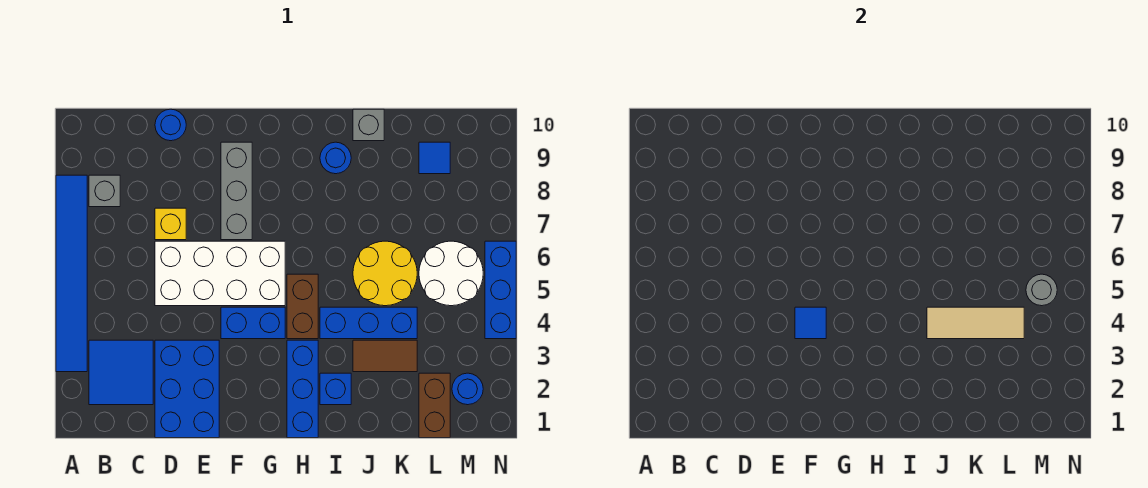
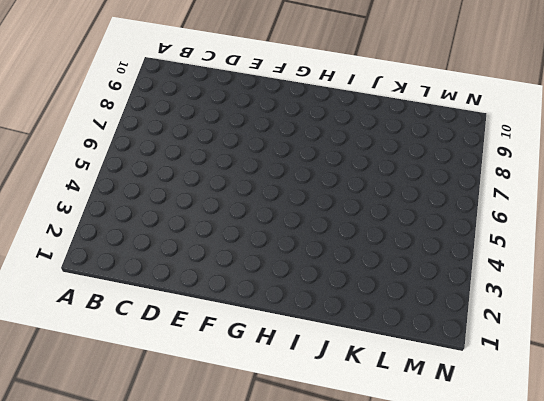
none -> blue tile A3:A8 level 1
none -> blue tile B2:C3 level 1
none -> grey brick B8 level 1

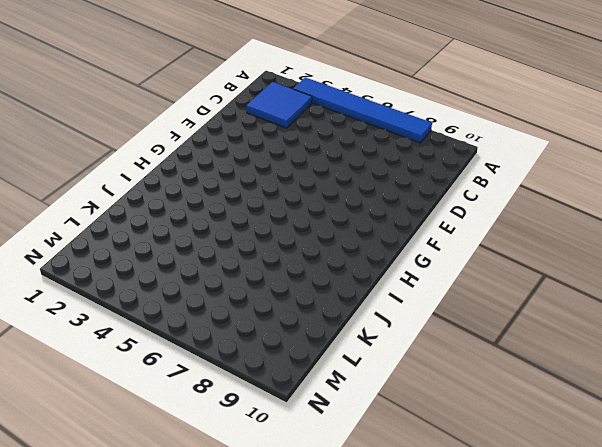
none -> grey brick B8 level 1
none -> blue brick D1:E3 level 1
none -> white brick D5:G6 level 1

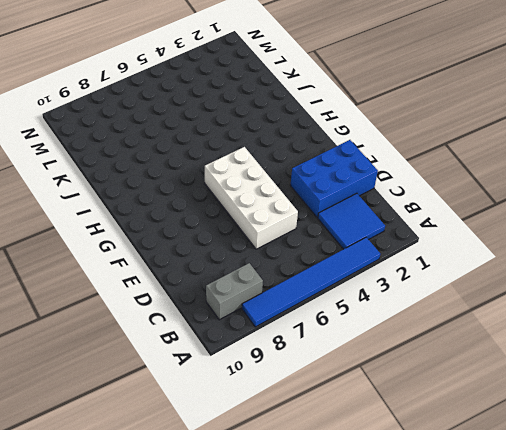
grey brick B8:B9 level 1 -> grey brick B8 level 1
none -> yellow brick D7 level 1
none -> blue round brick D10 level 1
none -> blue brick F4:G4 level 1

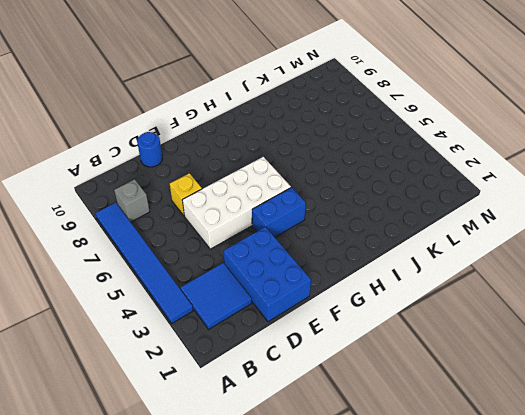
none -> grey brick F7:F9 level 1
none -> blue brick H1:H3 level 1
none -> brown brick H4:H5 level 1

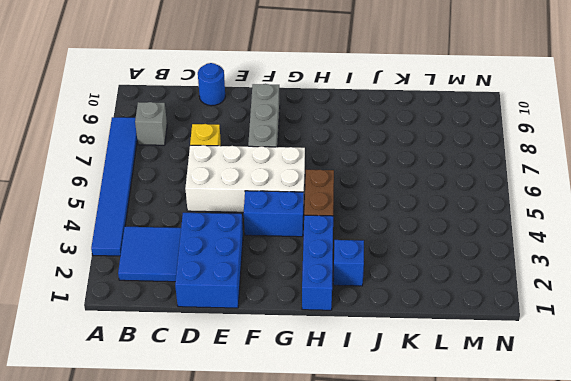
none -> blue brick I4:K4 level 1
none -> blue round brick I9 level 1
none -> brown tile J3:K3 level 1

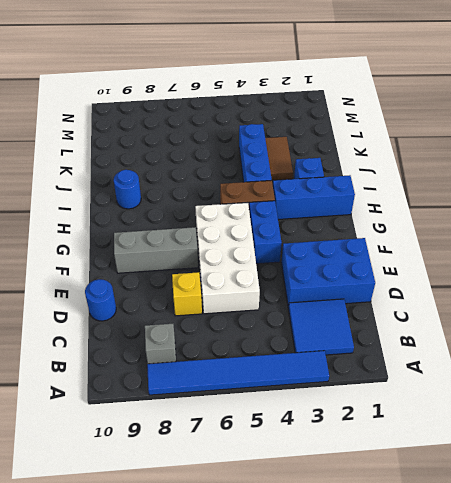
none -> yellow round brick J5:K6 level 1
none -> grey brick J10 level 1
none -> brown brick L1:L2 level 1

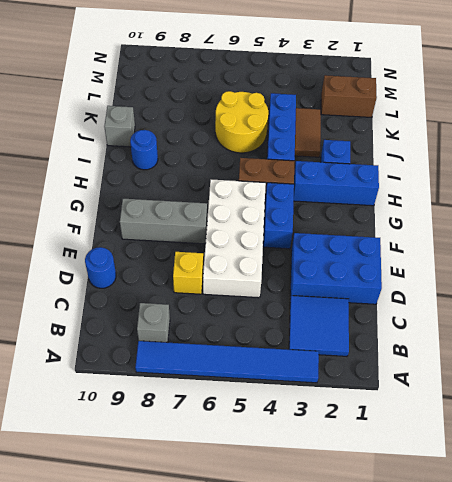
none -> white round brick L5:M6 level 1
none -> blue tile L9 level 1
none -> blue round brick M2 level 1

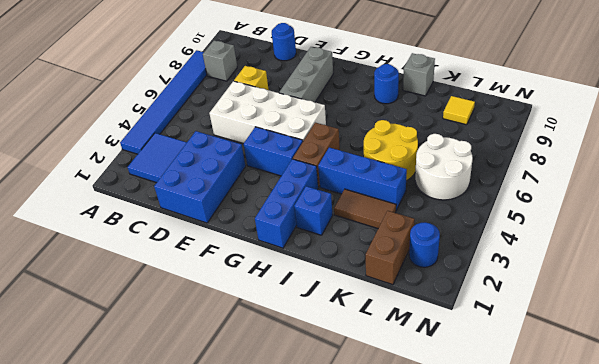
yellow tile L9 level 1 -> blue tile L9 level 1
none -> blue brick N4:N6 level 1
none -> blue tile F4 level 2
none -> tan tile J4:L4 level 2

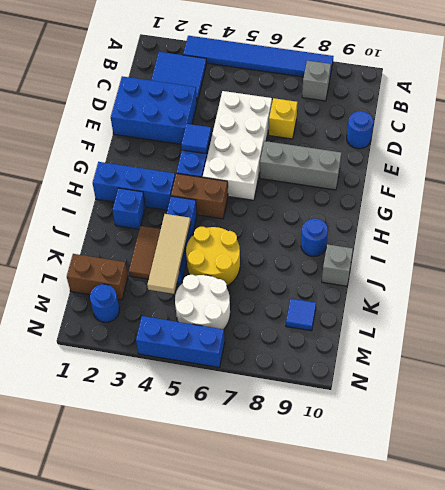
none -> grey round brick M5 level 2

